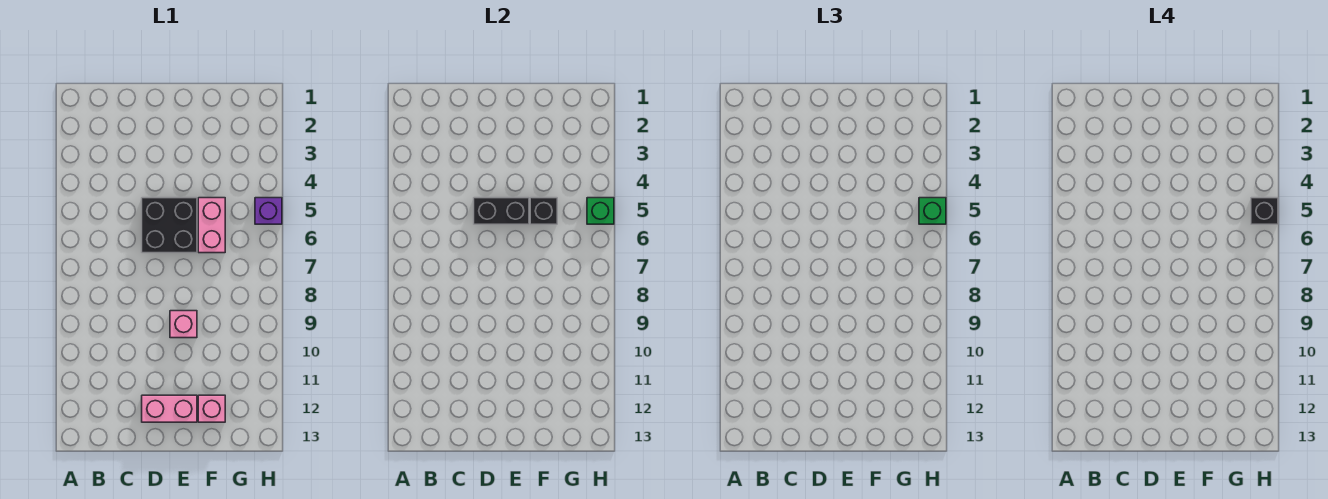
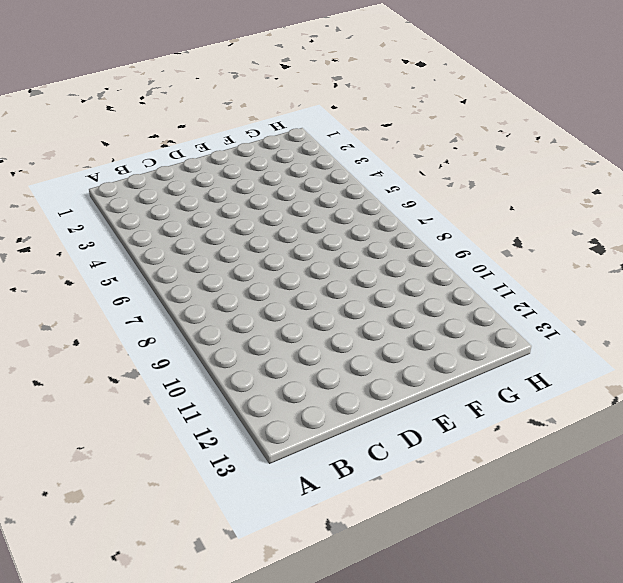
none -> black brick D5:E6 level 1
none -> pink brick D12:E12 level 1

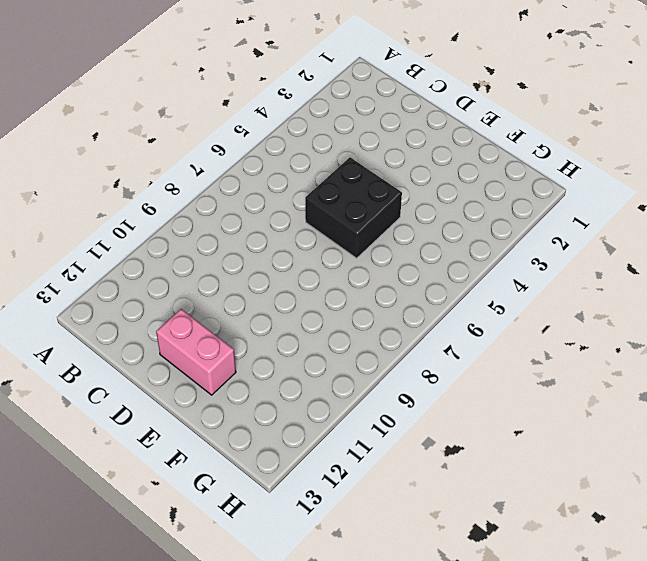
none -> pink brick E9 level 1
none -> pink brick F5:F6 level 1

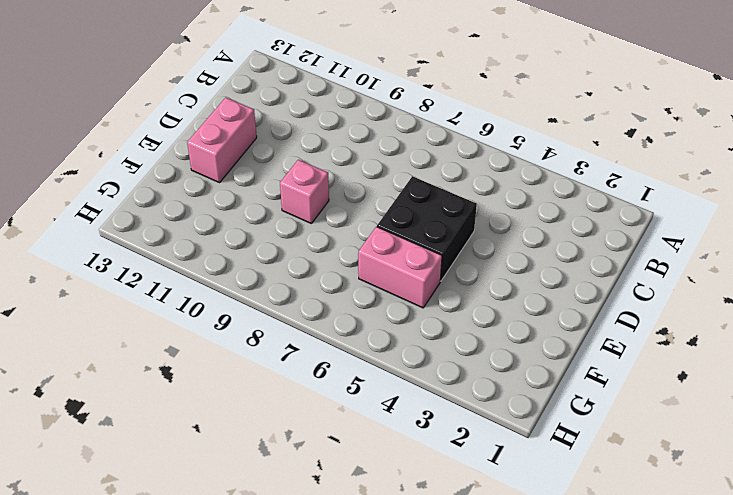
none -> pink brick F12 level 1
none -> purple brick H5 level 1

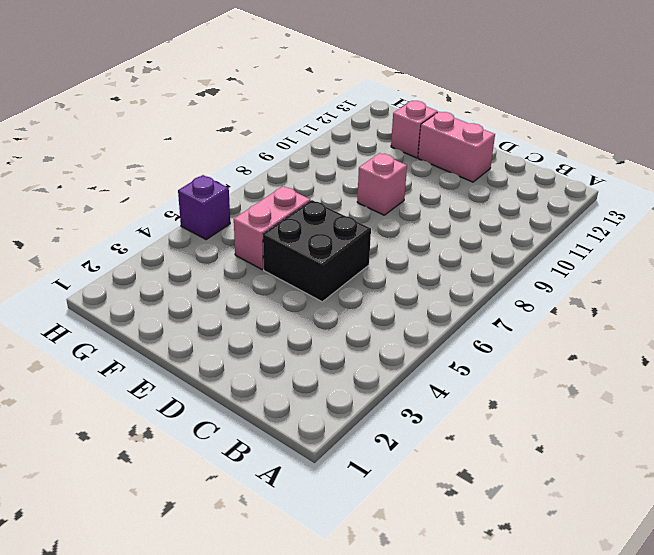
none -> black brick D5:E5 level 2
none -> black brick F5 level 2

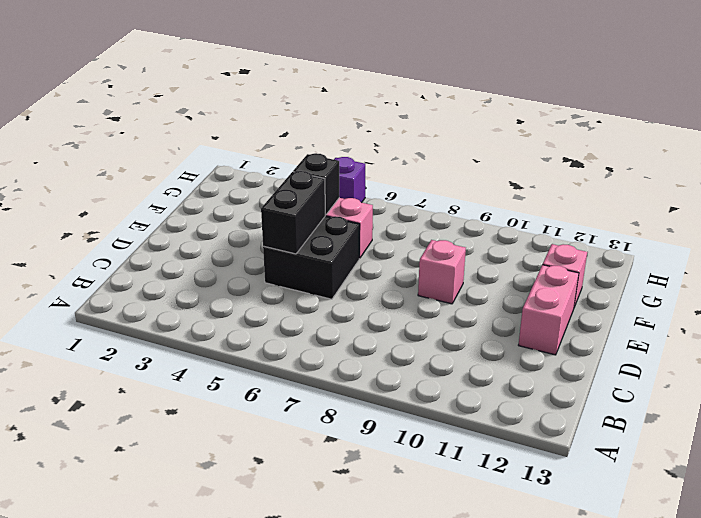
none -> green brick H5 level 2
none -> green brick H5 level 3

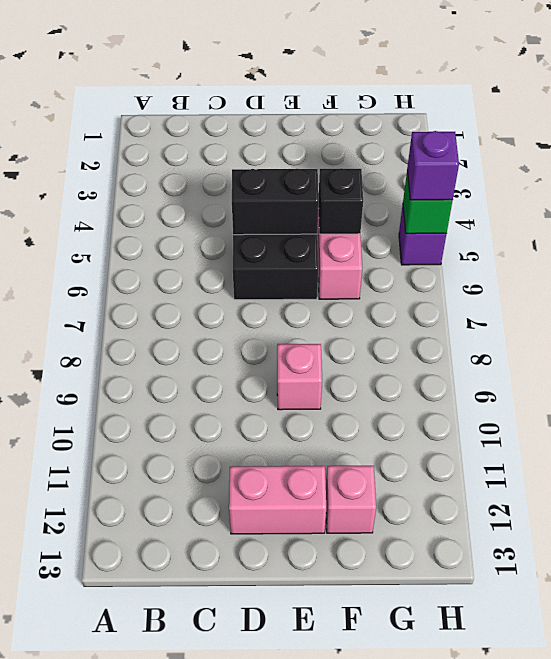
purple brick H5 level 3 -> green brick H5 level 3
none -> black brick H5 level 4

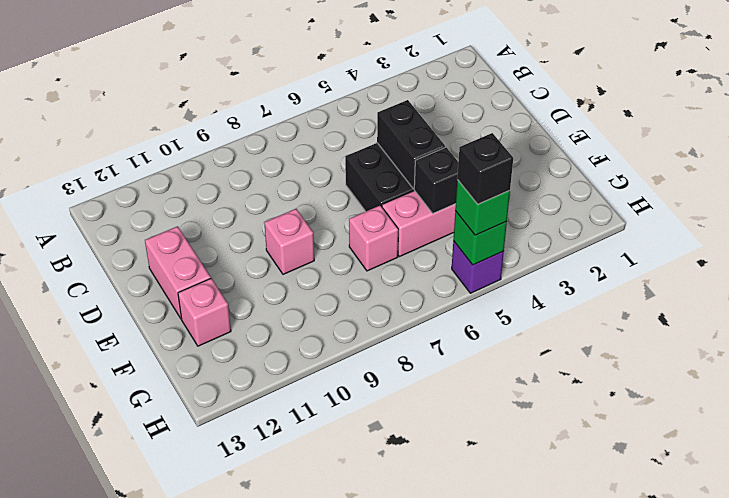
pink brick F7 level 1 -> none

